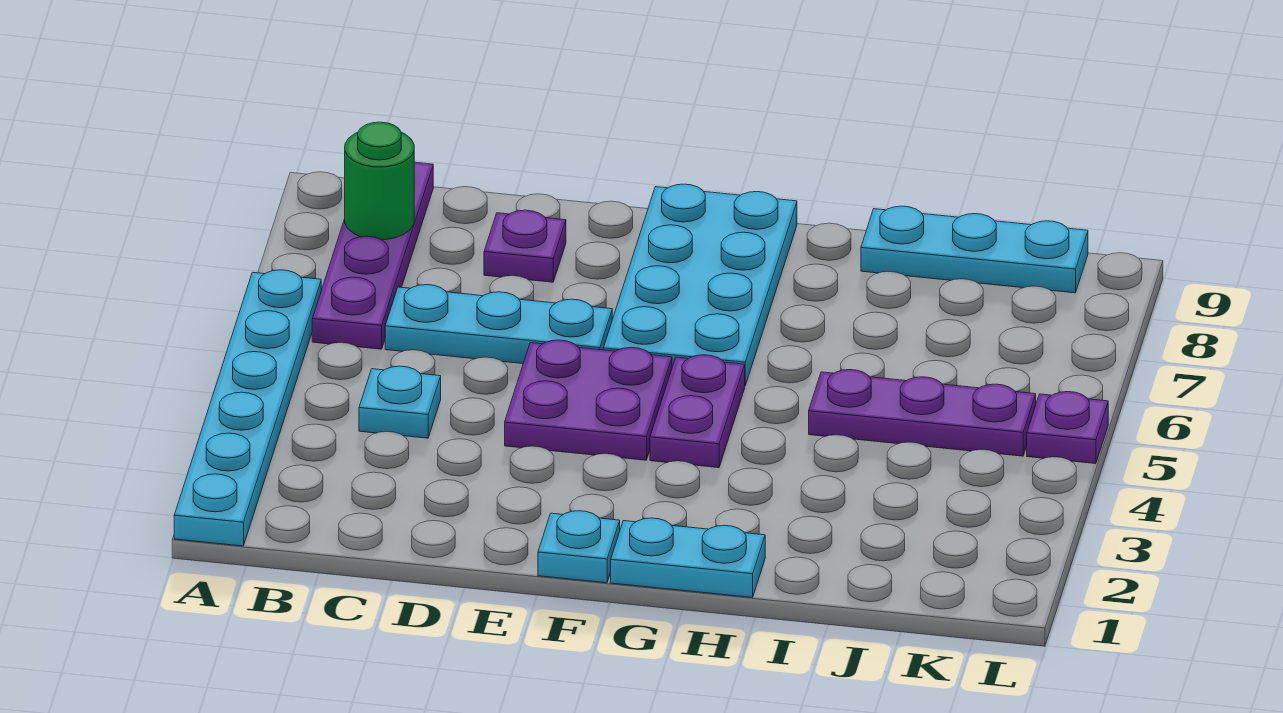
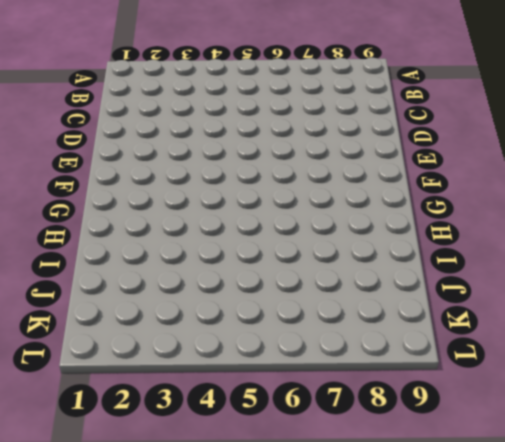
none -> cyan plate A1:A6 level 1
none -> purple plate B6:B9 level 1
none -> cyan plate C4 level 1

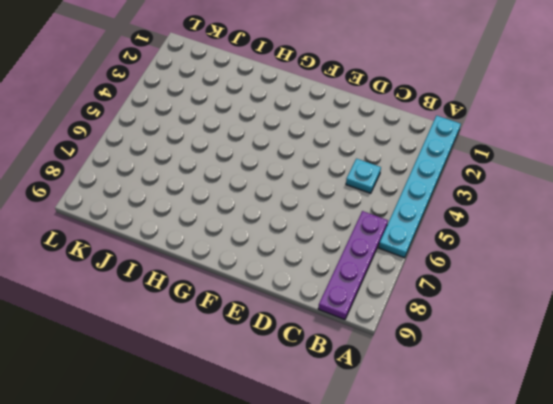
none -> cyan plate C6:E6 level 1
none -> purple plate D8 level 1
none -> purple plate E4:F5 level 1

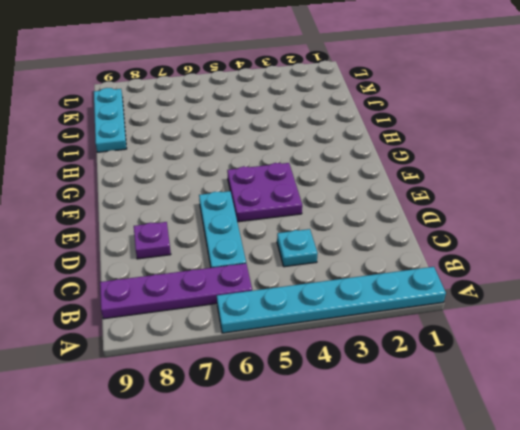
none -> cyan plate F1 level 1
none -> cyan plate F6:G9 level 1
none -> cyan plate G1:H1 level 1

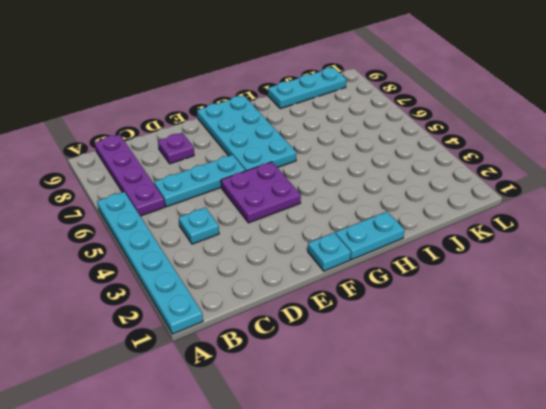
none -> purple plate G4:G5 level 1
none -> purple plate I5:K5 level 1
none -> purple plate L5 level 1

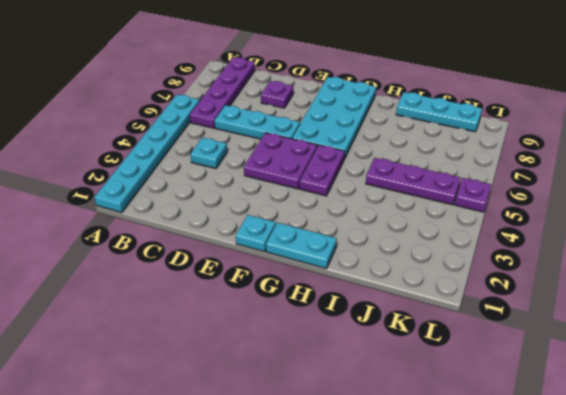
none -> green round brick B8 level 2

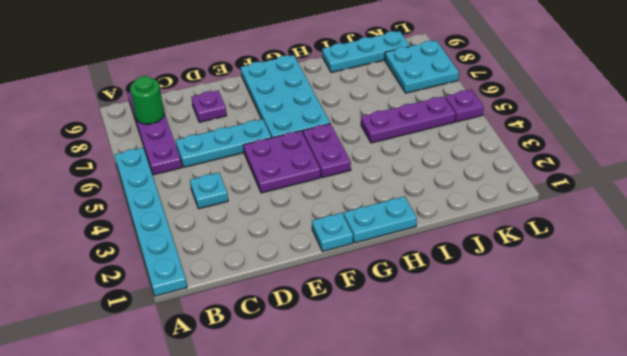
cyan plate K7:L8 level 1 -> none

